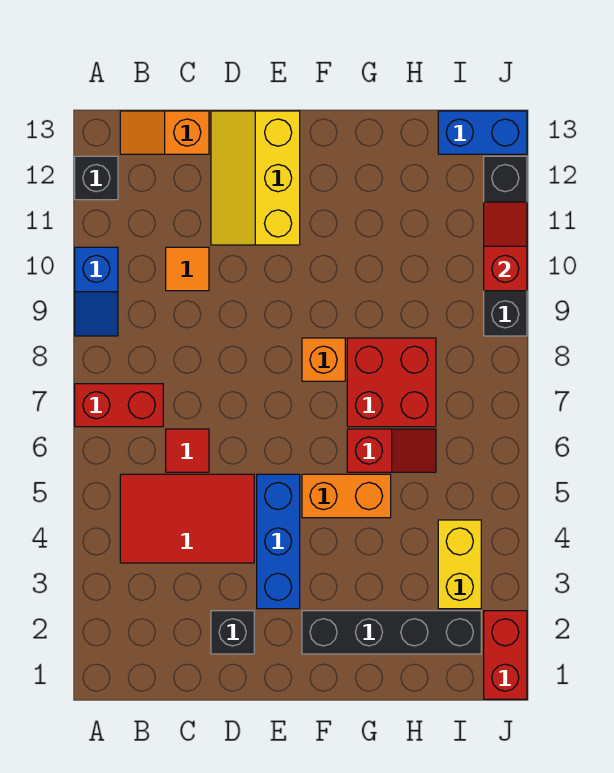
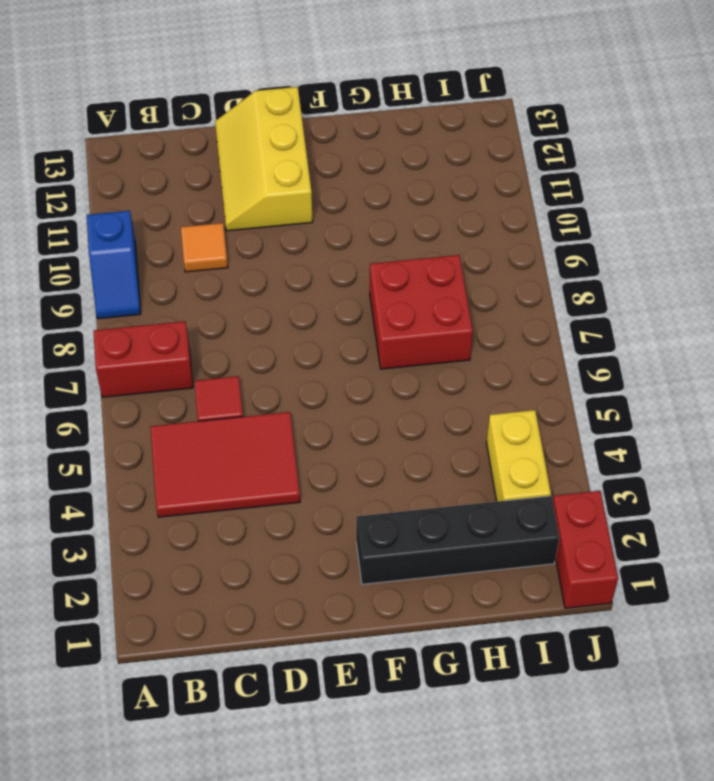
none -> black brick A12 level 1
none -> orange slope B13:C13 level 1 top C
none -> black brick D2 level 1

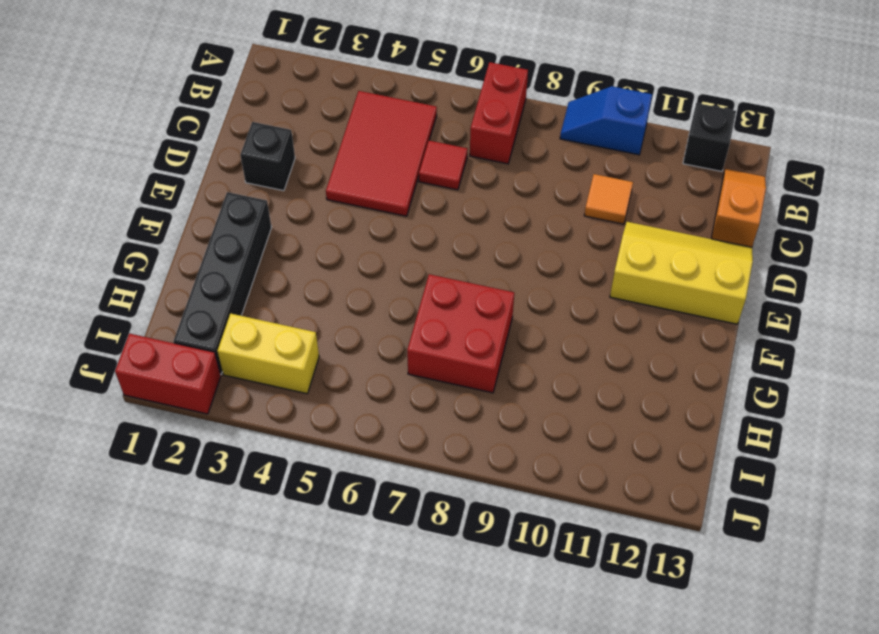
none -> blue brick E3:E5 level 1
none -> orange brick F5:G5 level 1
none -> orange brick F8 level 1

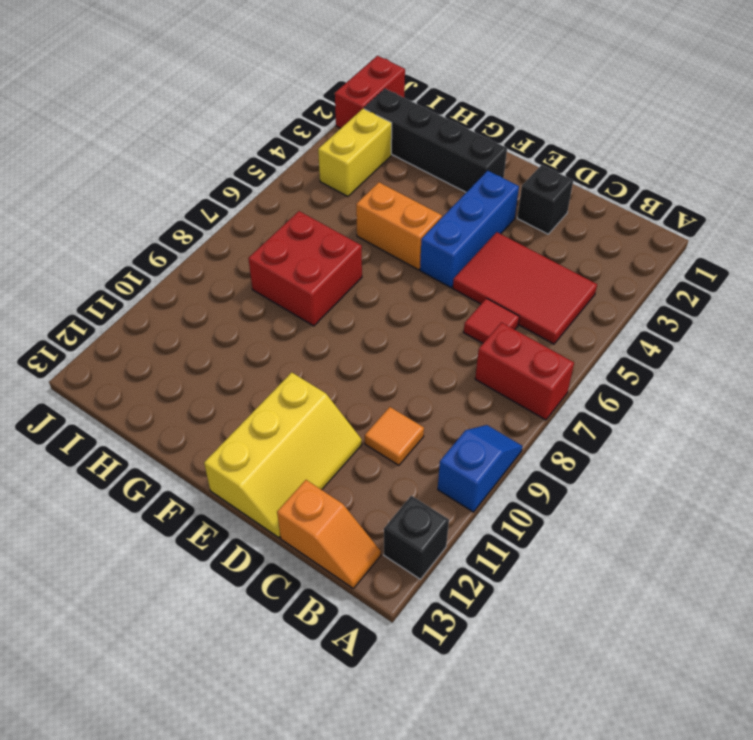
none -> orange brick F8 level 1
none -> red slope G6:H6 level 1 top G
none -> blue brick I13:J13 level 1

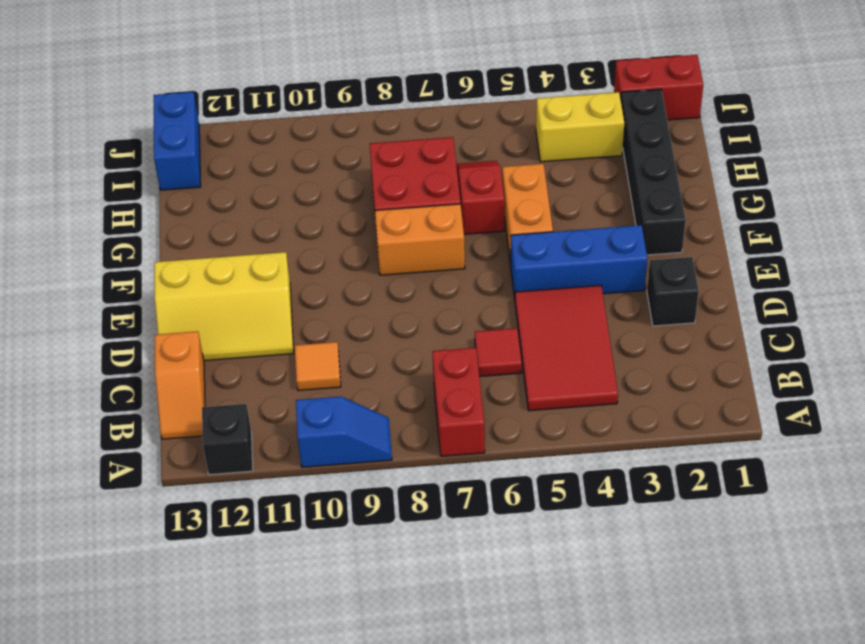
orange brick F7:F8 level 1 -> orange brick F8 level 1
none -> black brick J9:J12 level 1
none -> red slope J10:J11 level 2 top 10

